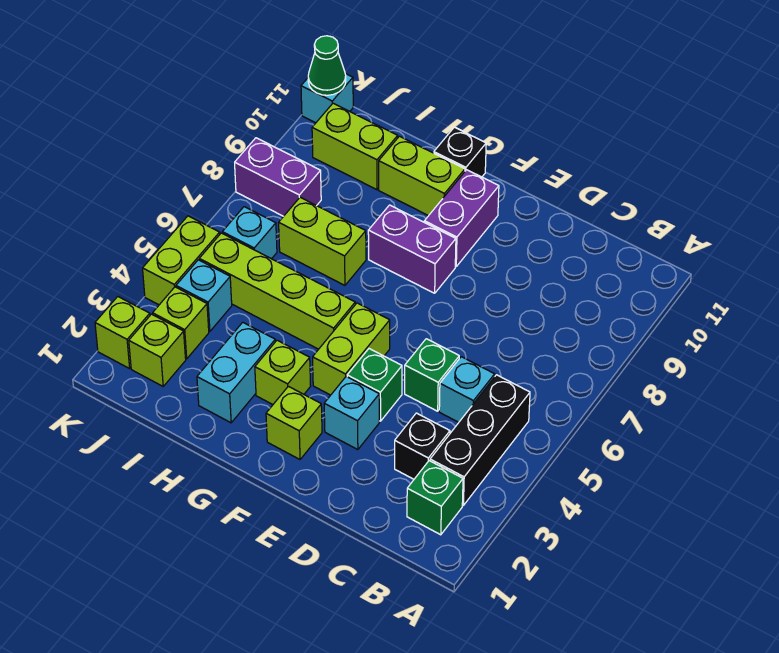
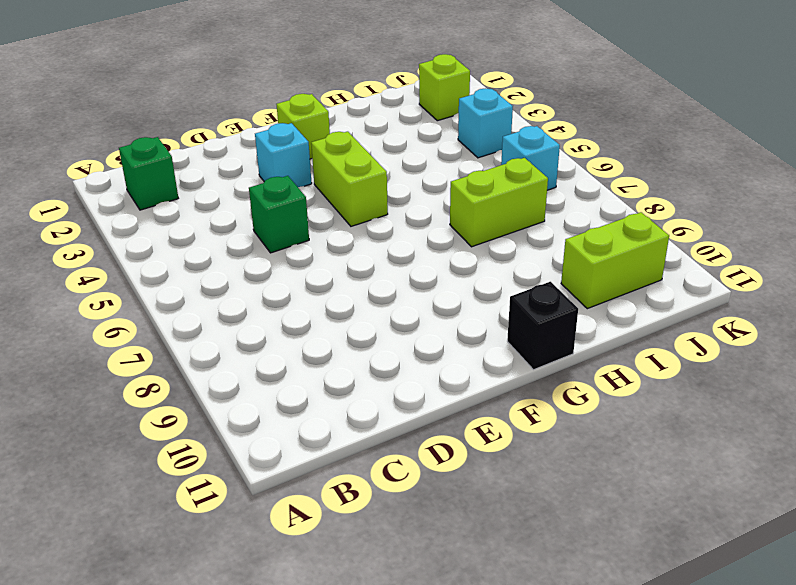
none -> black brick B3:B5 level 1
none -> black brick C3 level 1
none -> cyan brick C5 level 1

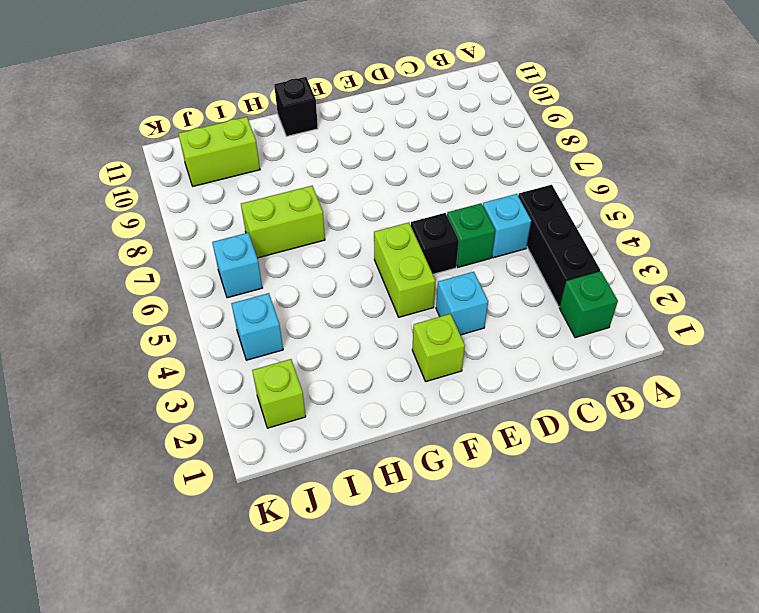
black brick E5 level 1 -> black brick C3 level 1
none -> green brick E4 level 1
none -> purple brick F8:G8 level 1
none -> purple brick F9:F10 level 1

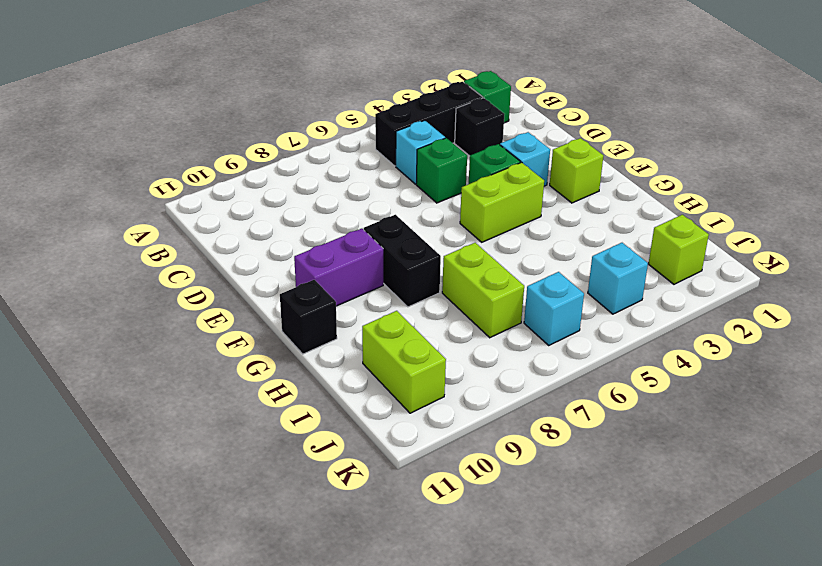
black brick F8:G8 level 1 -> purple brick F8:G8 level 1
none -> lime brick G3 level 1
none -> lime brick G5:J5 level 1
none -> lime brick G10:H10 level 1

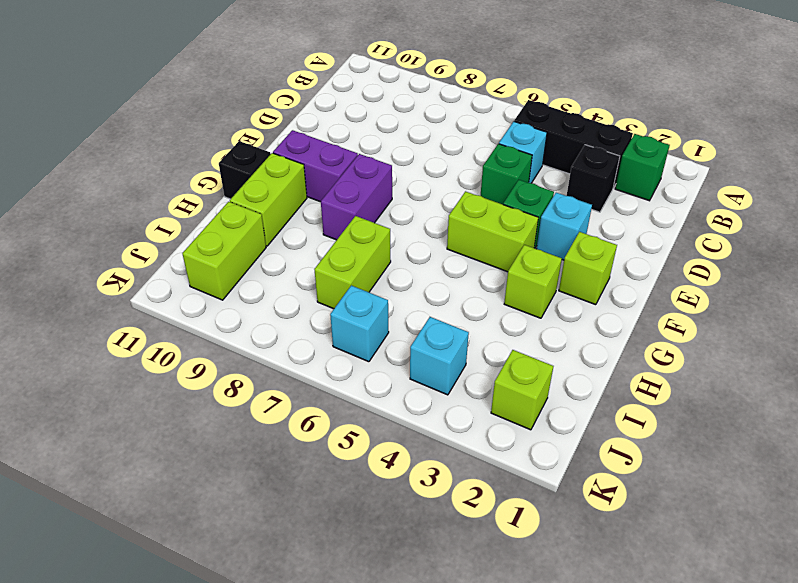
none -> lime brick G5:J5 level 1
none -> cyan brick H2:H3 level 1
none -> lime brick J3 level 1

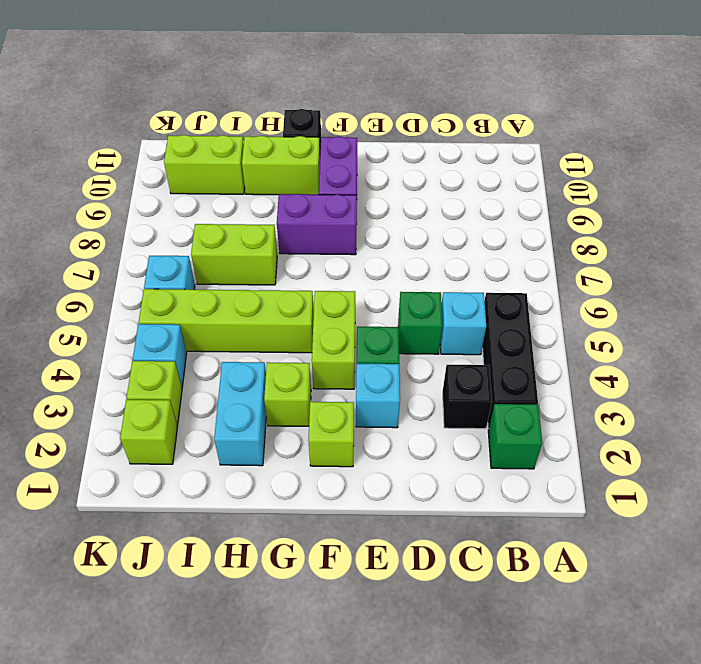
none -> purple brick J8:K8 level 1
none -> lime brick K2 level 1
none -> lime brick K4:K5 level 1

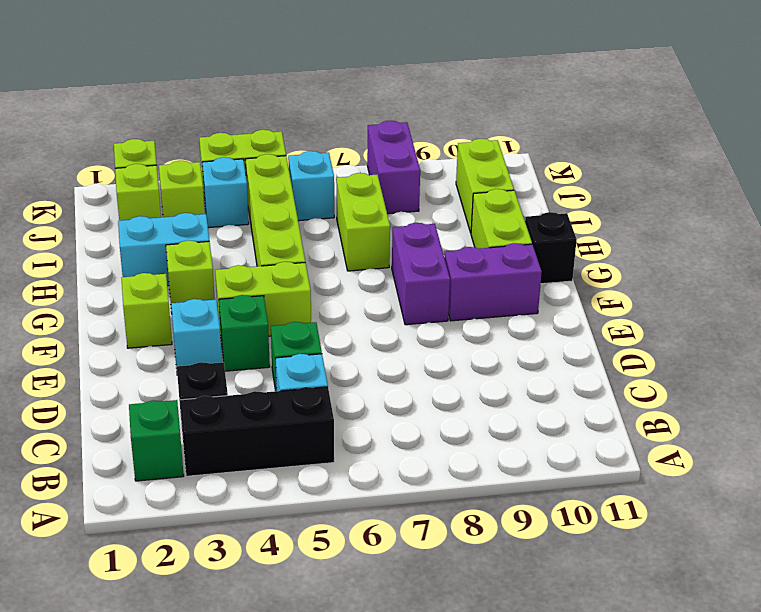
none -> cyan brick K11 level 1
none -> green cone K11 level 2

